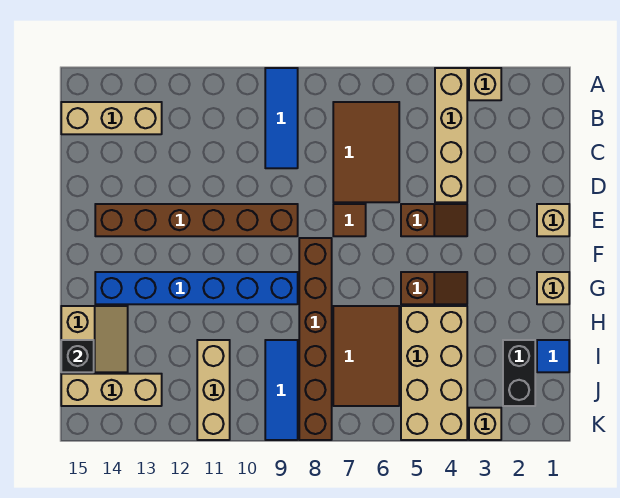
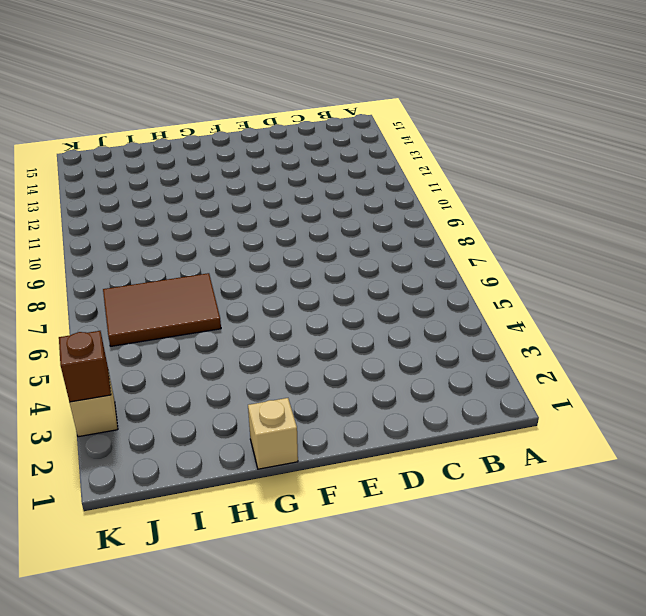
brown brick K3 level 2 -> none
none -> tan brick A3 level 1
none -> tan brick A4:D4 level 1
none -> blue tile A9:C9 level 1

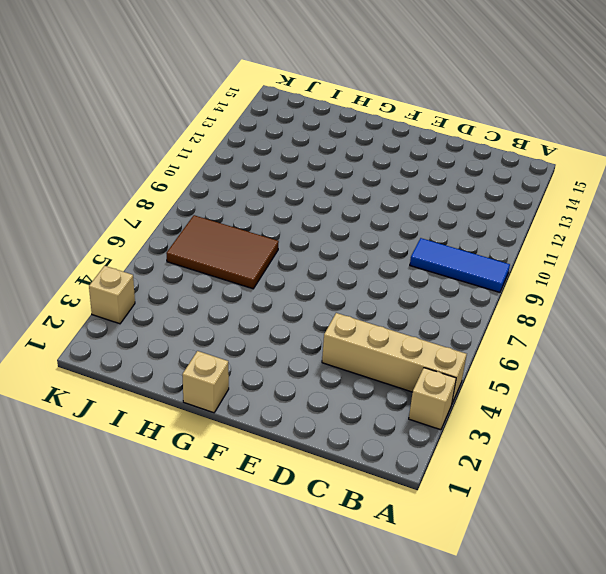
none -> brown tile B6:D7 level 1
none -> tan brick B13:B15 level 1
none -> tan brick E1 level 1

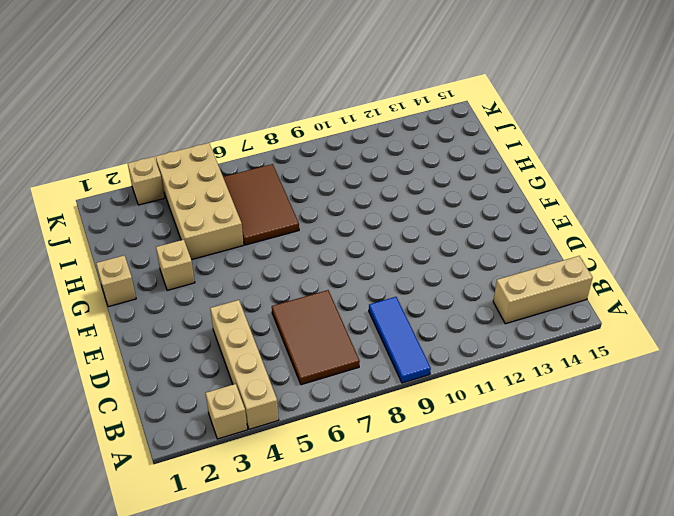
tan brick G3 level 1 -> tan brick E1 level 1
none -> brown slope E4:E5 level 1 top 5
none -> brown tile E7 level 1
none -> brown brick E9:E14 level 1

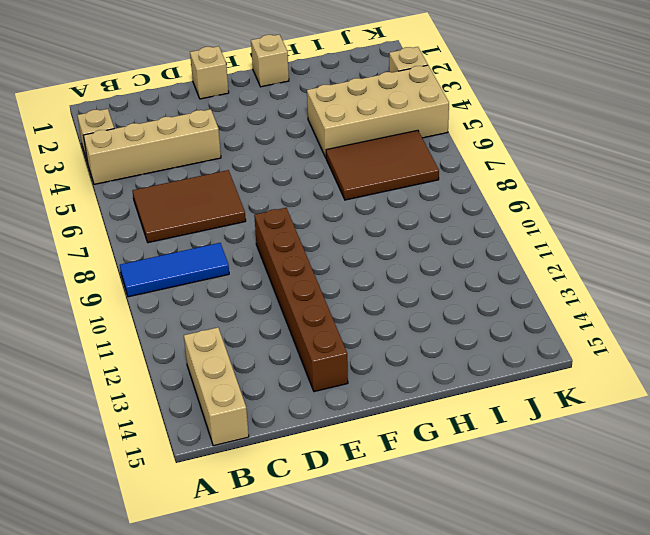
none -> brown slope E4:E5 level 1 top 5
none -> brown tile E7 level 1
none -> brown brick F8:K8 level 1

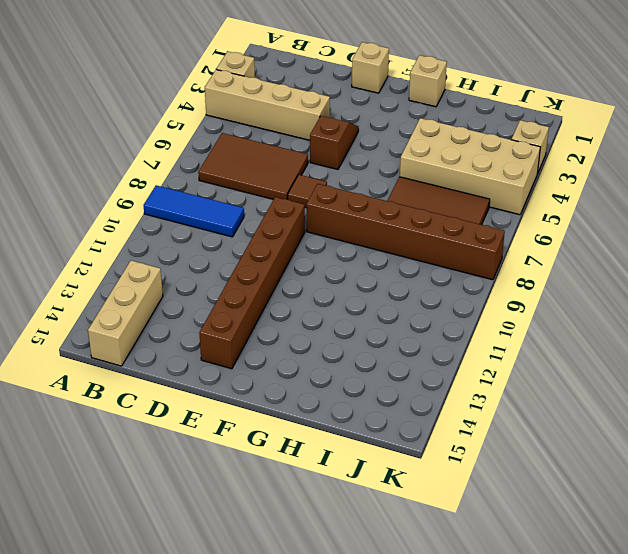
none -> brown slope G4:G5 level 1 top 5
none -> blue brick G9:G14 level 1
none -> tan slope H14:I15 level 1 top 15

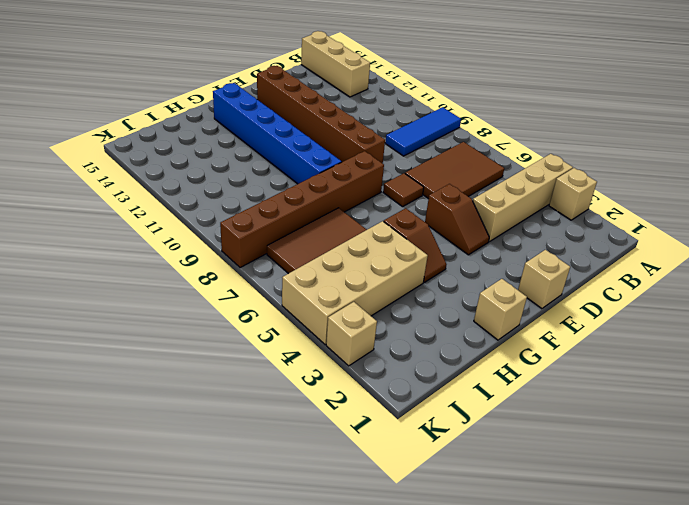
none -> tan slope H14:I15 level 1 top 15
none -> blue tile I1 level 1
none -> black brick I2:J2 level 1

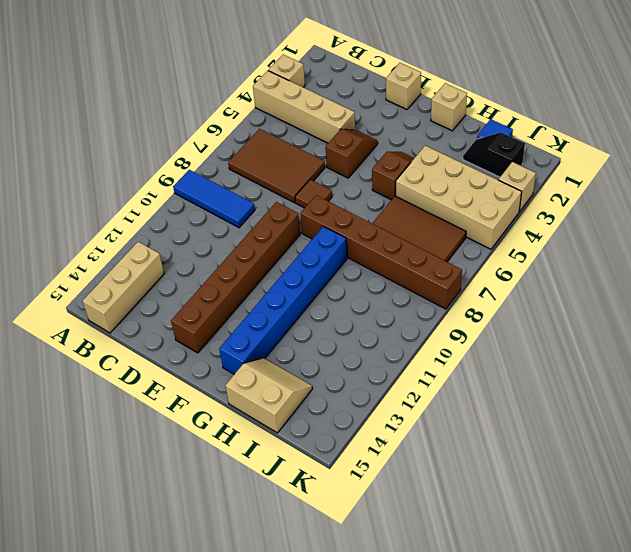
black slope I2:J2 level 1 top J -> black brick I2:J2 level 1
none -> blue tile I9:K9 level 1
none -> tan brick I11:K11 level 1
none -> tan brick J13:J15 level 1

